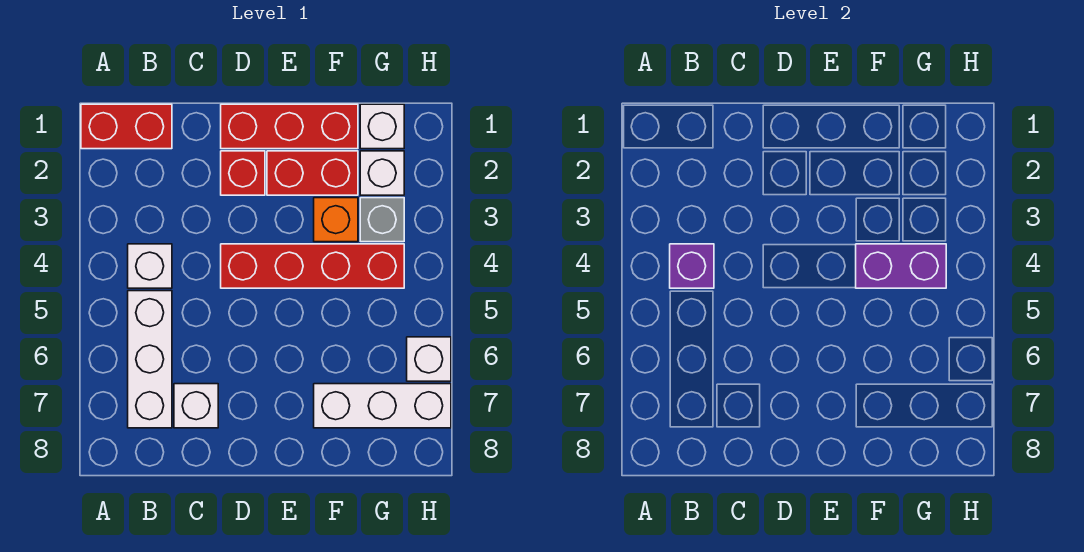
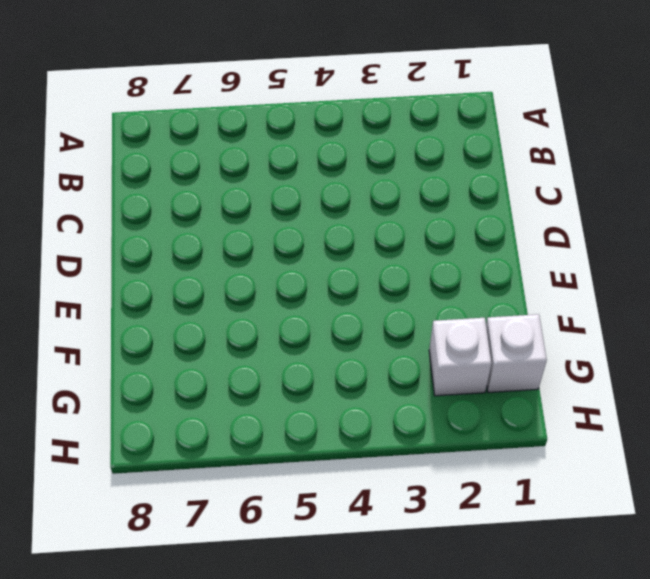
none -> red brick A1:B1 level 1
none -> white brick B4 level 1
none -> white brick B5:B7 level 1

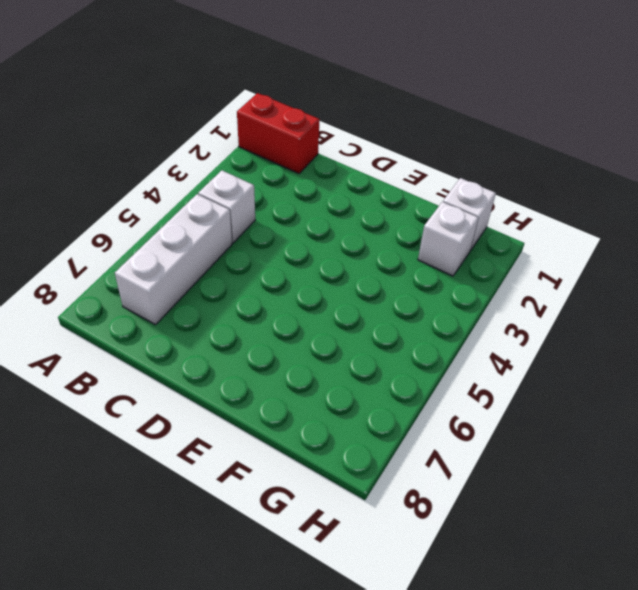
none -> white brick C7 level 1
none -> red brick D1:F1 level 1
none -> red brick D2 level 1

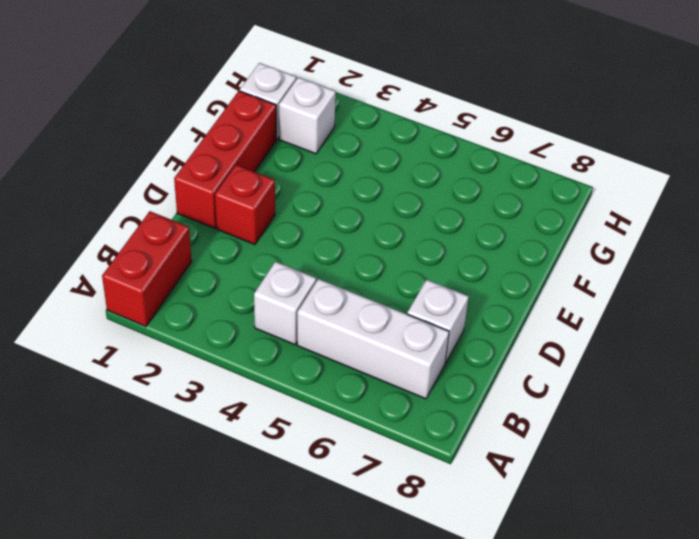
none -> red brick D4:G4 level 1
none -> red brick E2:F2 level 1
none -> orange brick F3 level 1

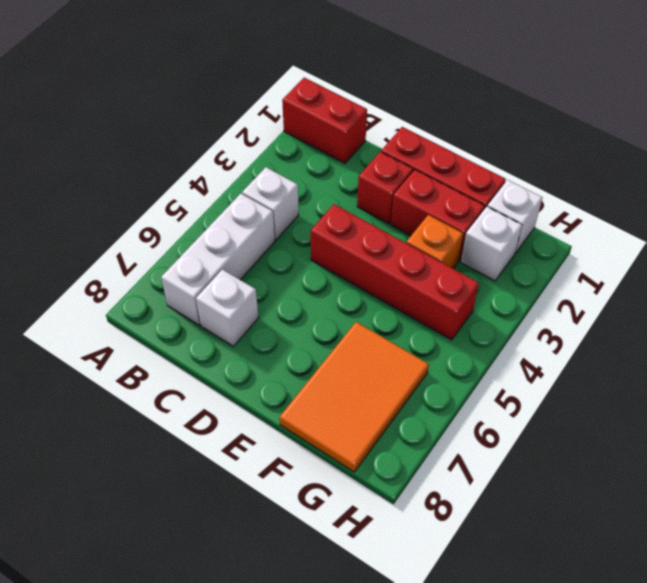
orange tile F6:G8 level 1 -> white brick F7:H7 level 1
none -> grey brick G3 level 1
none -> white brick H6 level 1
none -> purple brick B4 level 2

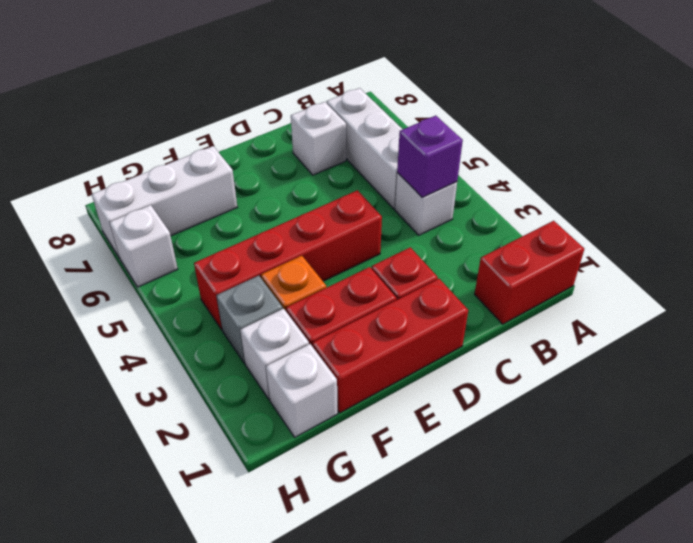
none -> purple brick F4:G4 level 2

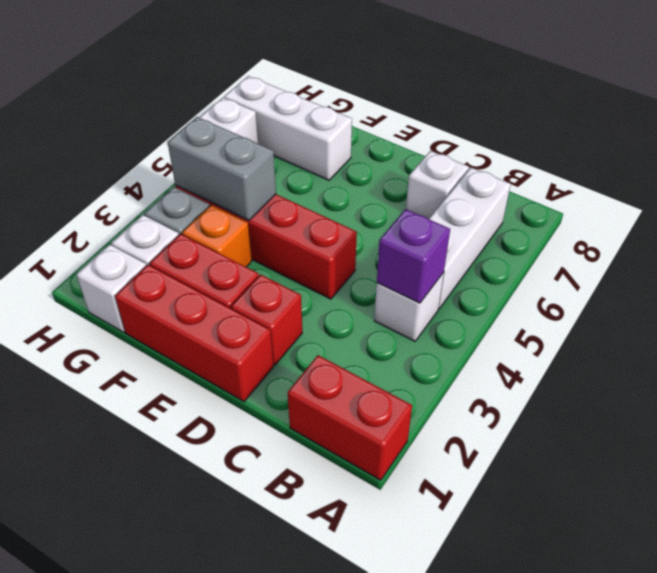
grey brick F4:G4 level 2 -> purple brick F4:G4 level 2

